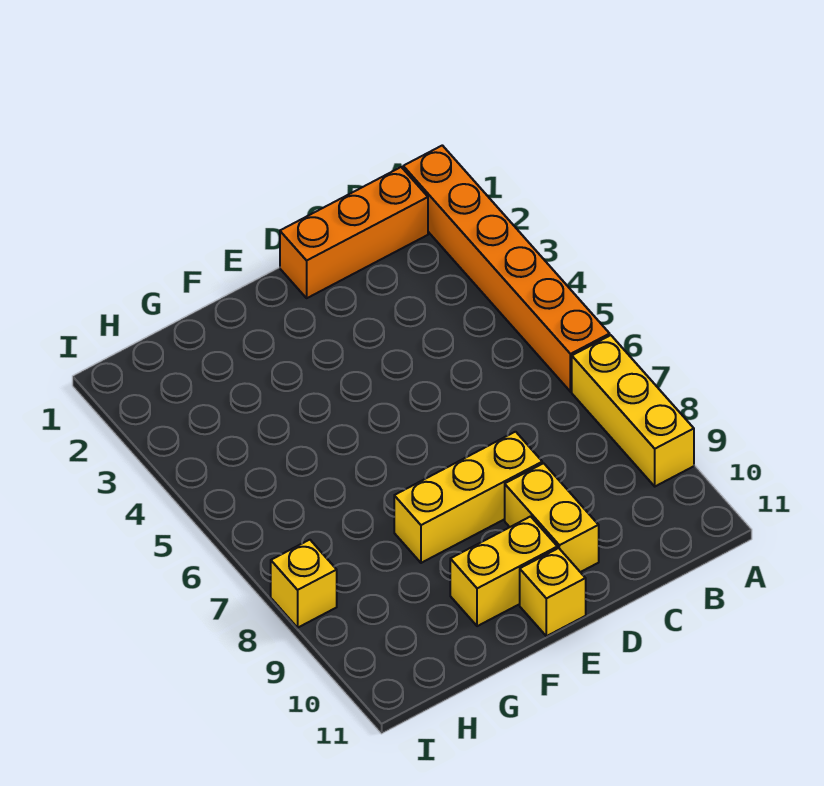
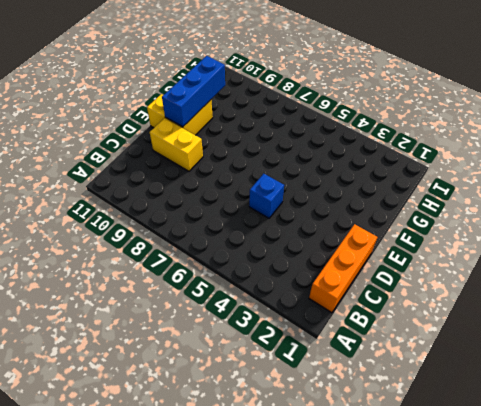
blue brick D5 level 1 -> none
blue brick E10:G10 level 2 -> none
none -> orange brick A1:A6 level 1
none -> yellow brick A7:A9 level 1

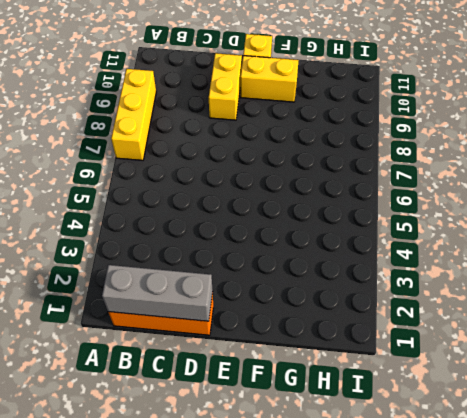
grey brick B1:D1 level 2 -> none
none -> orange brick A1:A6 level 1
none -> yellow brick D8:F8 level 1

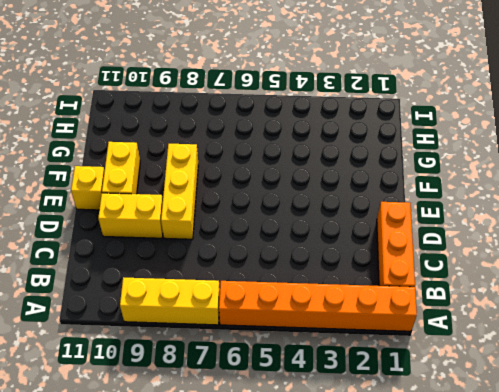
none -> yellow brick I8 level 1

